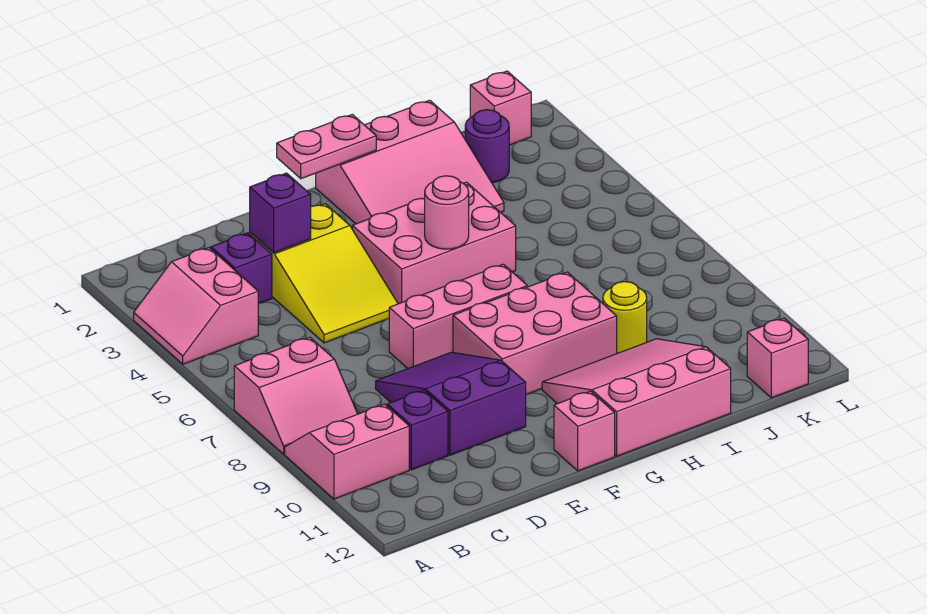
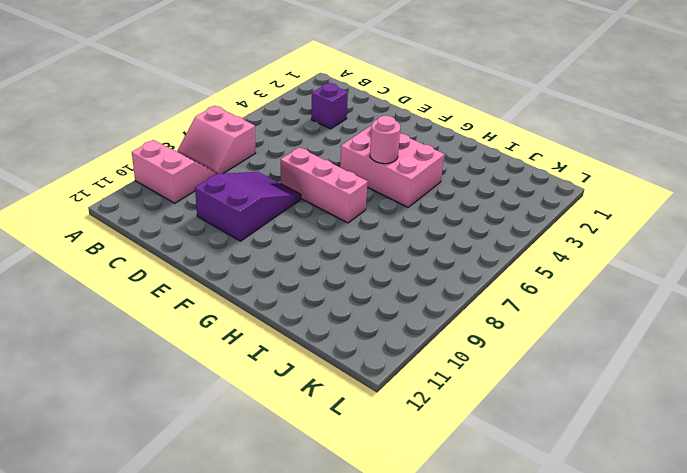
none -> pink slope A3:B4 level 1 top B
none -> purple brick C10 level 1
none -> yellow slope D3:E5 level 1 top 3

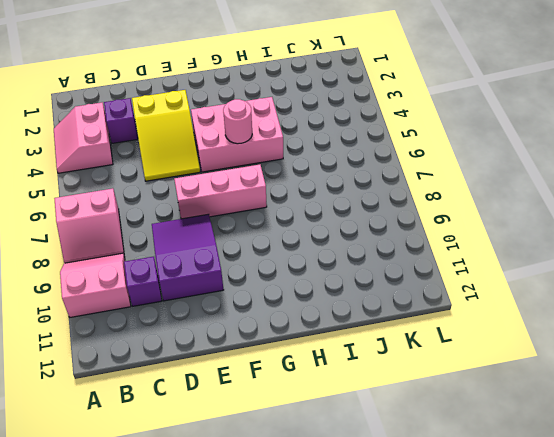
none -> pink brick F8:H9 level 1
none -> pink brick F12 level 1
none -> pink slope G1:I3 level 1 top 1

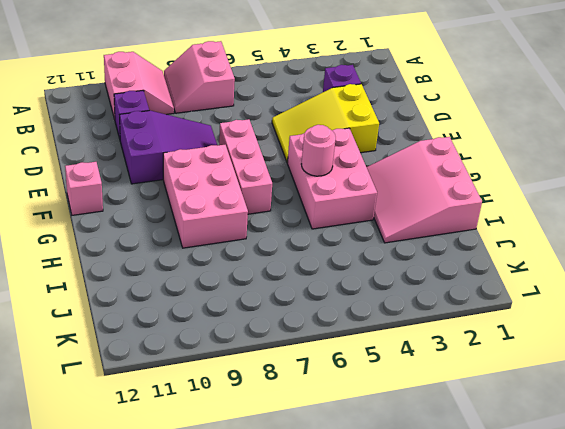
none -> pink slope A3:B4 level 1 top B
none -> pink slope G10:I12 level 1 top 12
none -> yellow round brick I9 level 1

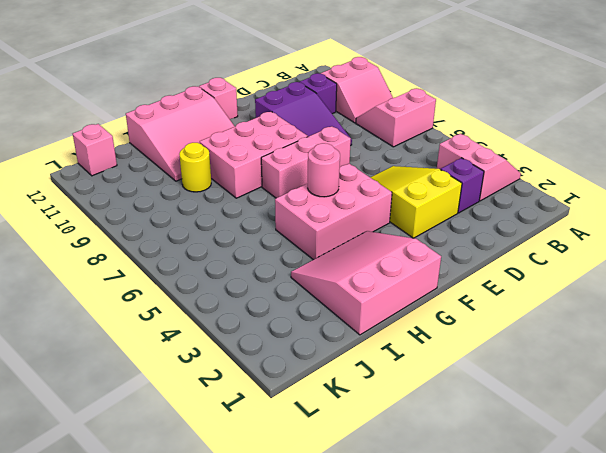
none -> purple round brick J2 level 1
none -> pink brick K1 level 1
none -> purple brick D3 level 2

